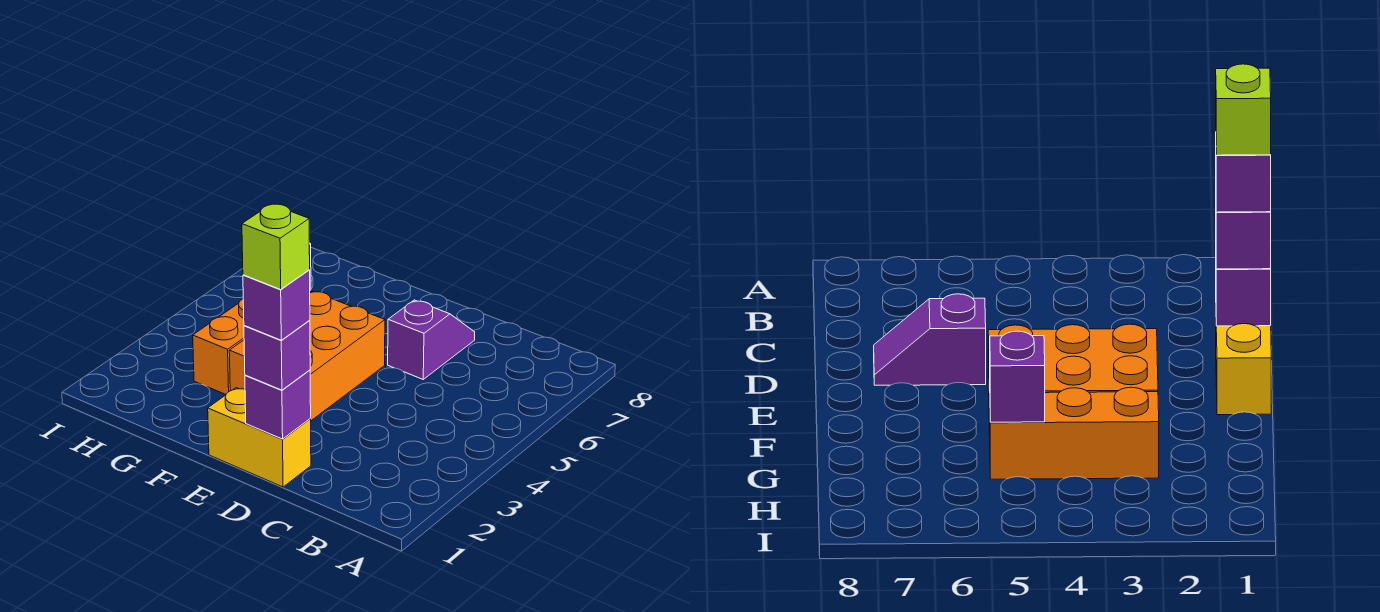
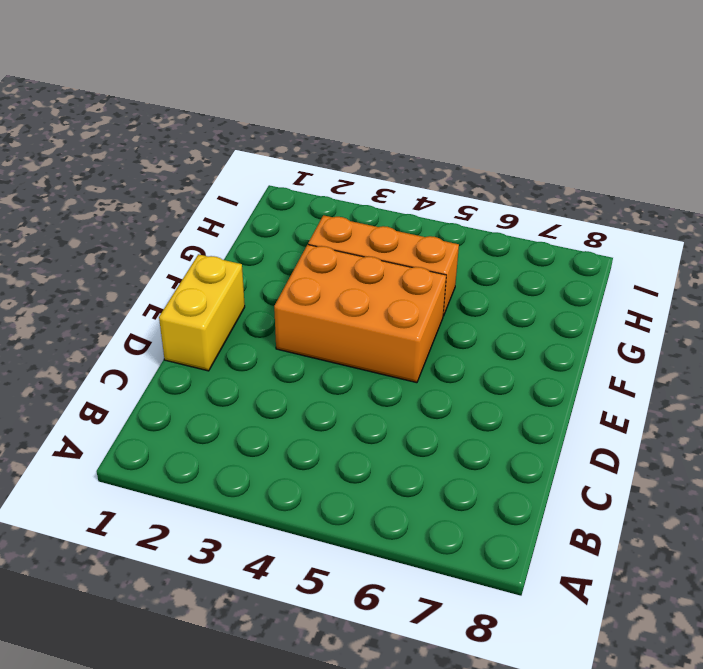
none -> purple slope D6:D7 level 1 top 6
none -> purple brick D1 level 2

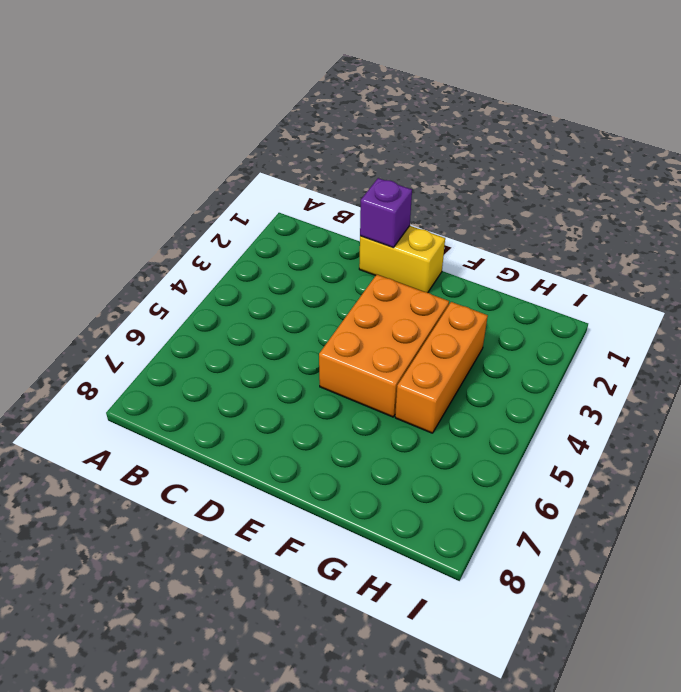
none -> purple slope D6:D7 level 1 top 6
none -> purple brick G5 level 2

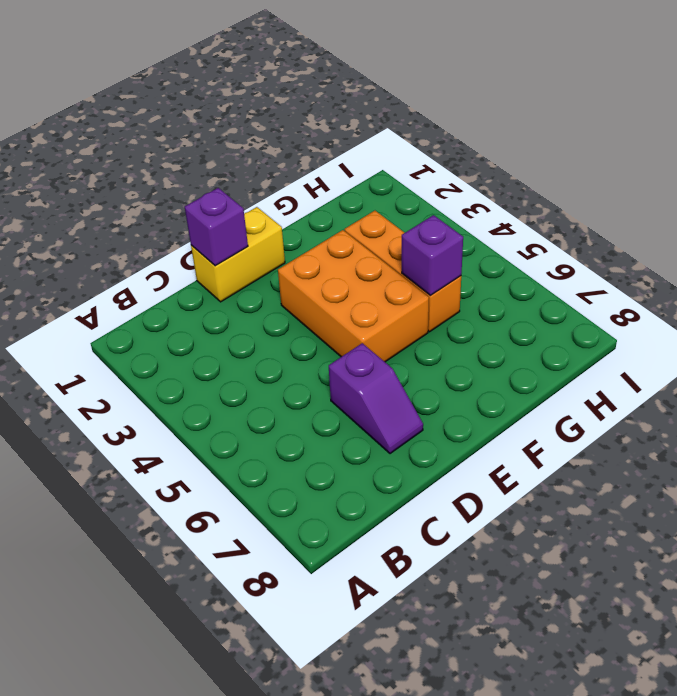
none -> purple brick D1 level 3
none -> purple brick D1 level 4

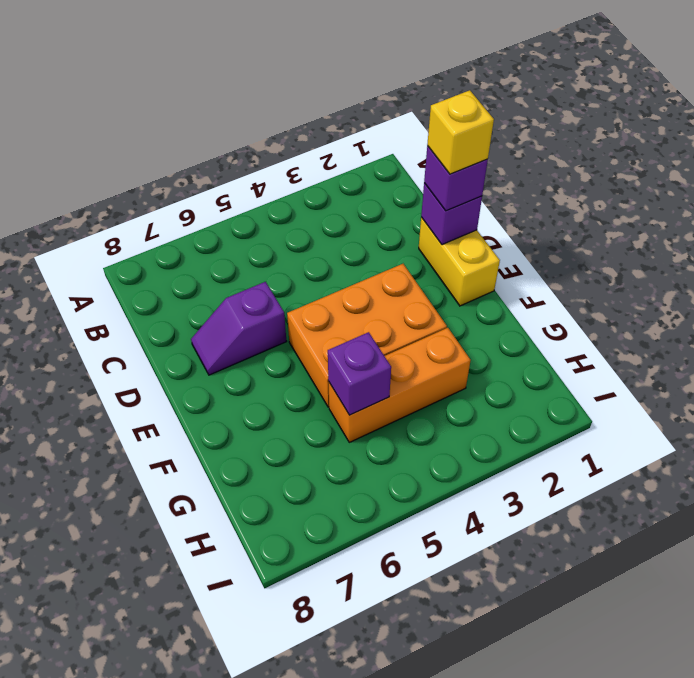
yellow brick D1 level 4 -> purple brick D1 level 4
none -> lime brick D1 level 5

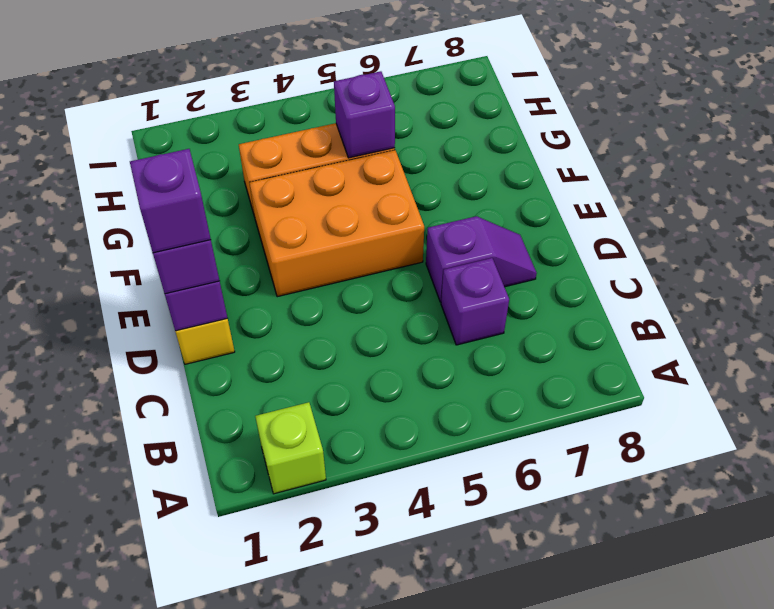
lime brick A2 level 1 -> lime brick D1 level 5
purple brick C6 level 1 -> none

